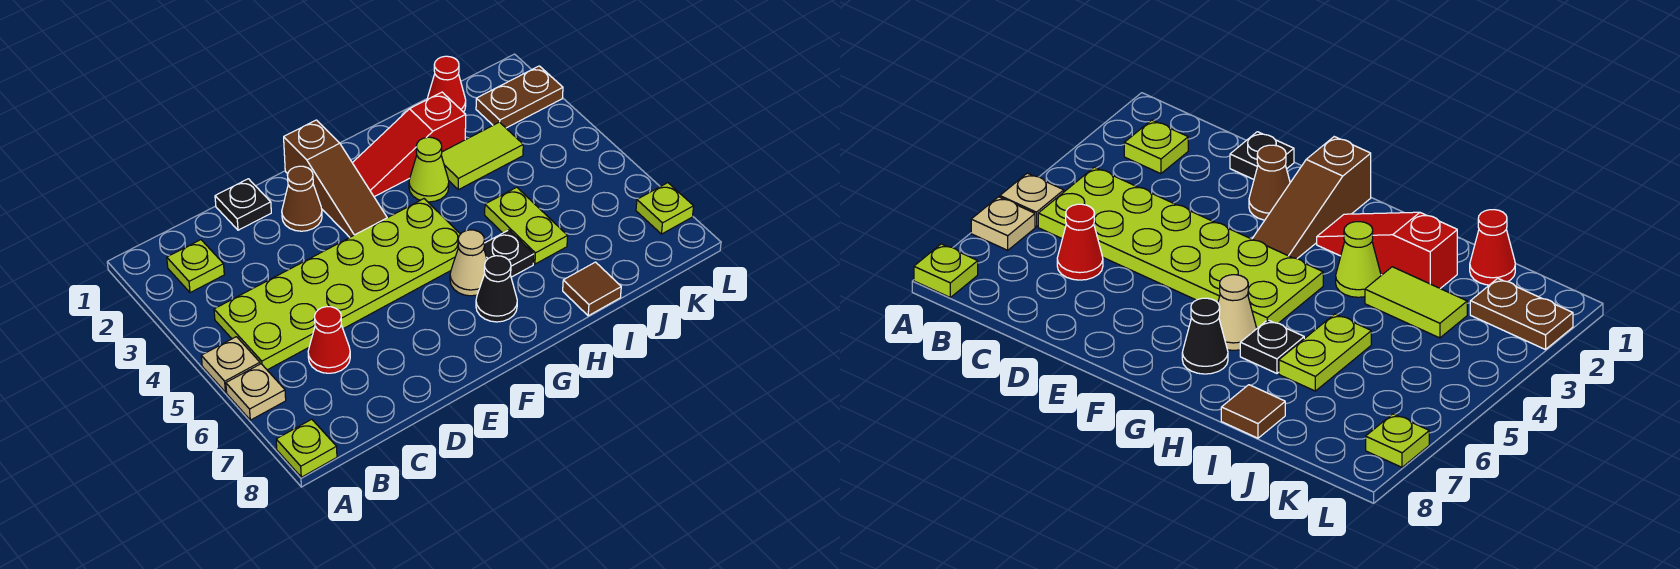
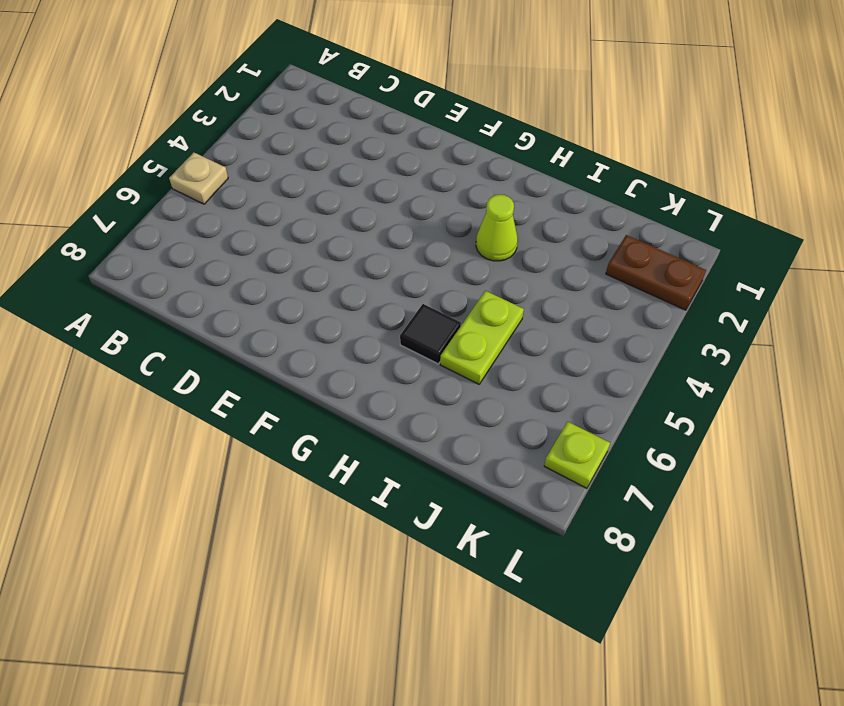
black tile H6 level 1 -> black plate H6 level 1
none -> tan plate A6 level 1
none -> lime plate A8 level 1
none -> lime plate B2 level 1

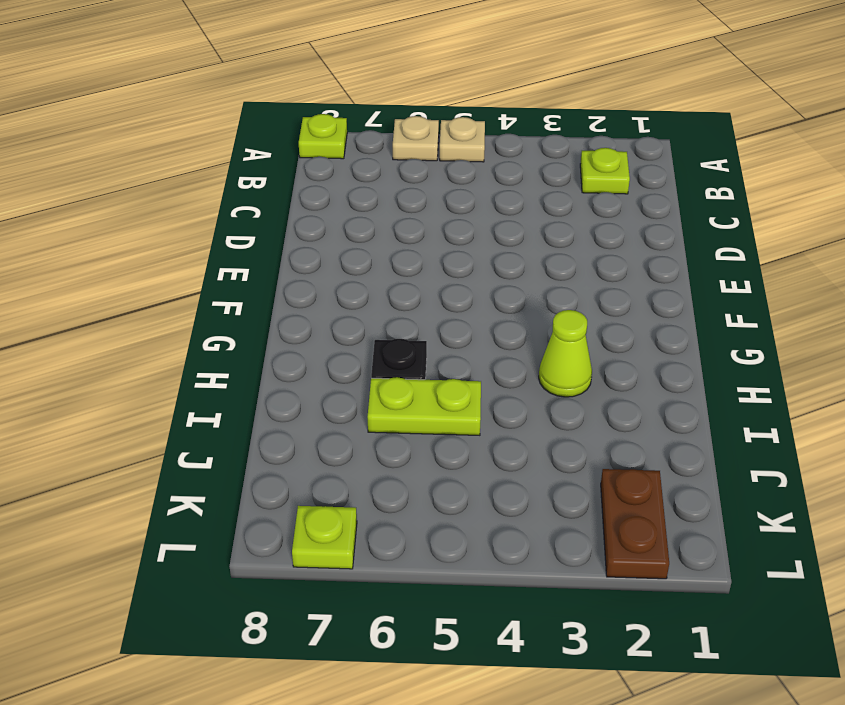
none -> lime plate B4:G5 level 1
none -> red cone C6 level 1
none -> black plate D1 level 1

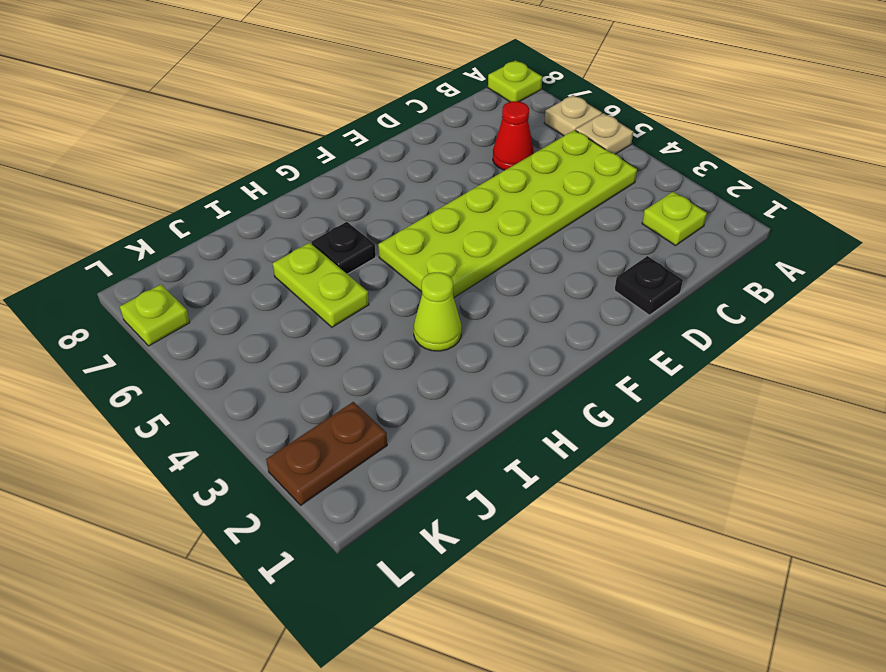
none -> brown cone E2 level 1
none -> brown slope F1:F3 level 1 top 1
none -> red slope G2:I2 level 1 top I

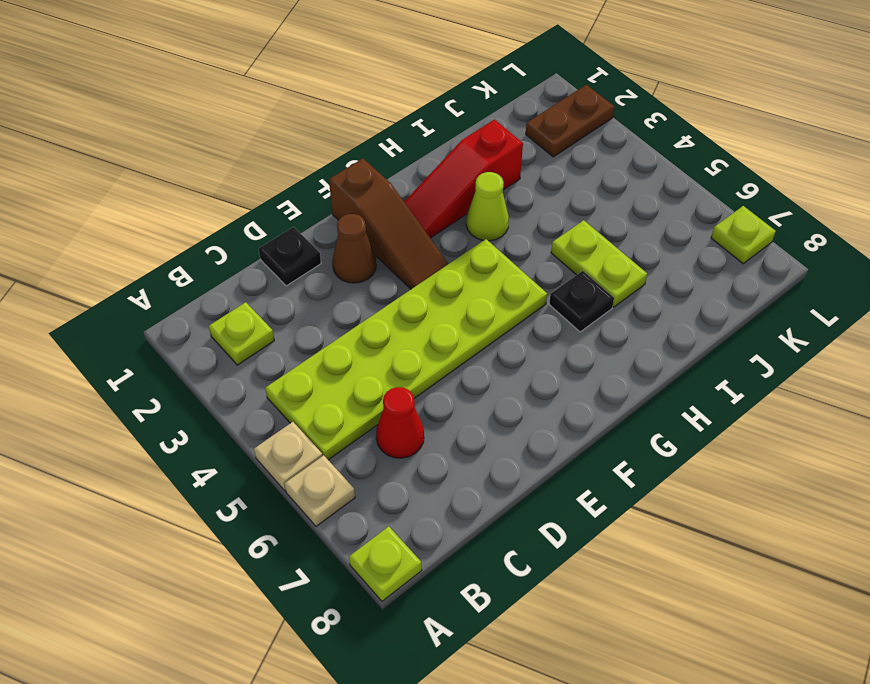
none -> tan cone G6 level 1
none -> black cone G7 level 1
none -> lime tile I3:J3 level 1

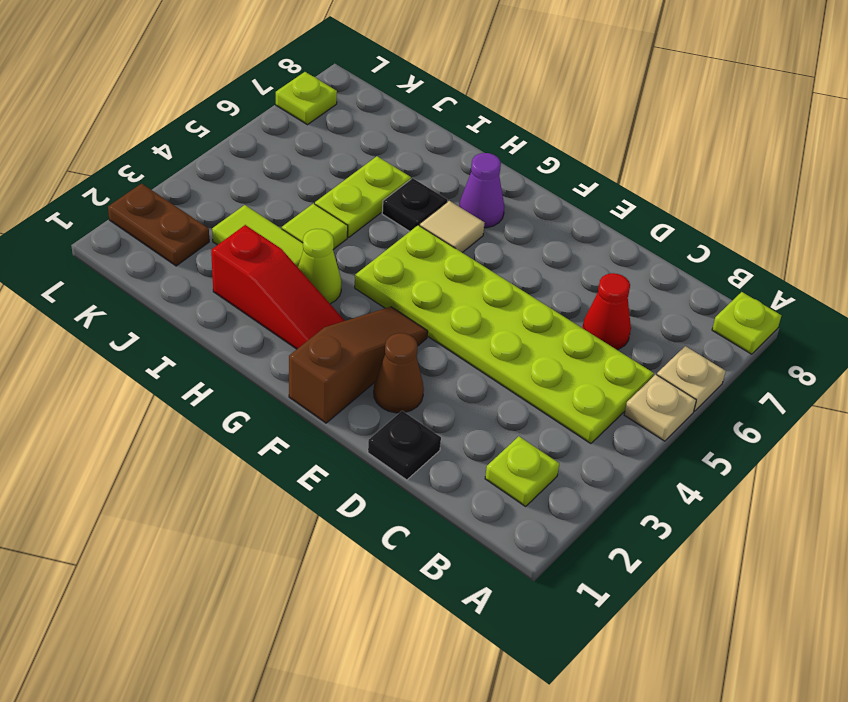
tan tile G6 level 1 -> tan cone G6 level 1
purple cone G7 level 1 -> black cone G7 level 1
lime tile I4 level 1 -> none
none -> brown tile I8 level 1
none -> red cone J1 level 1

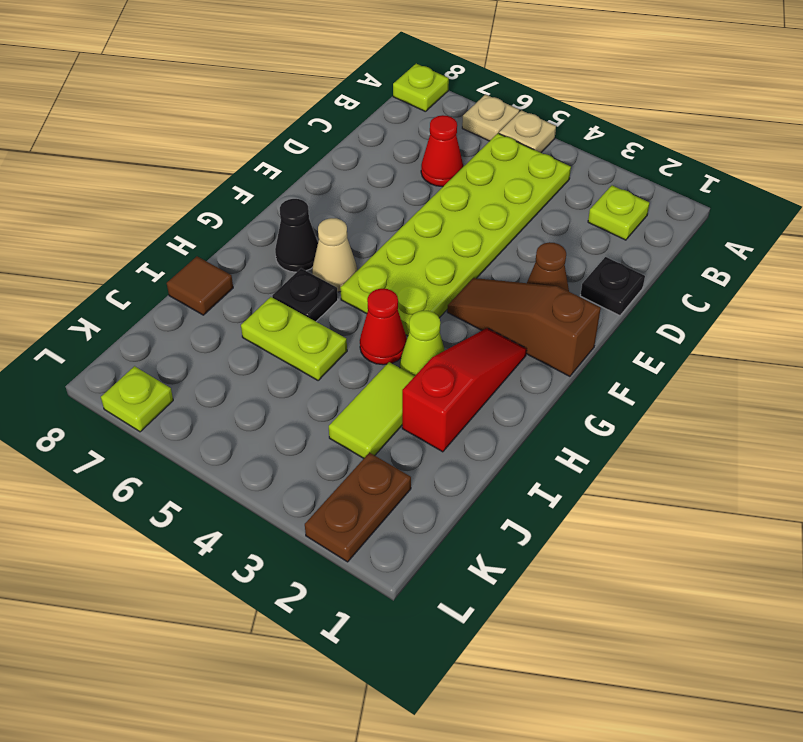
red cone H4 level 1 -> red cone J1 level 1

